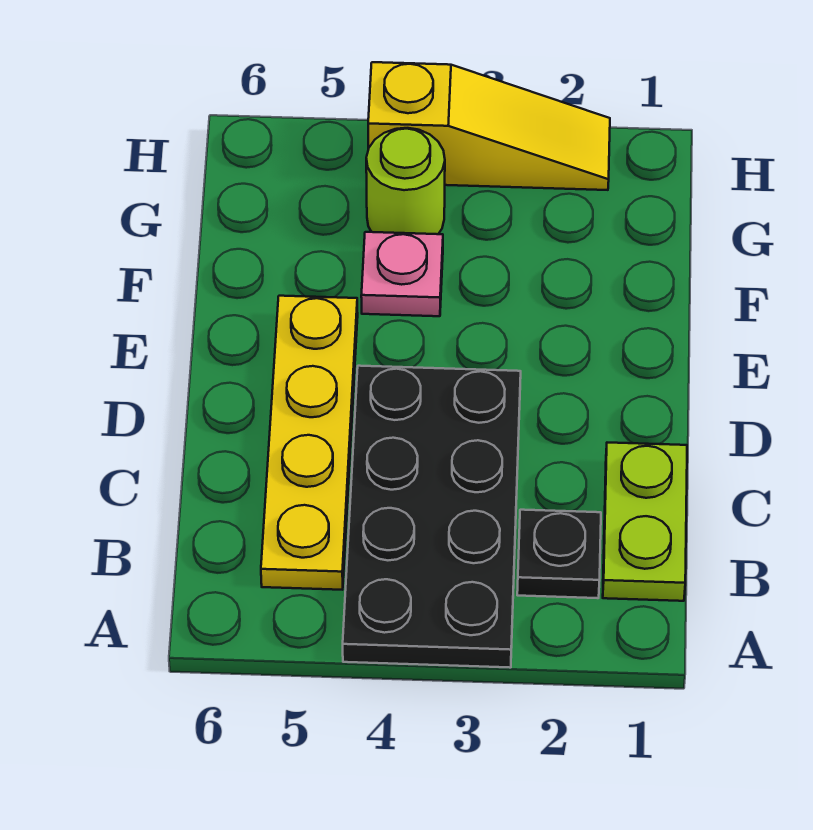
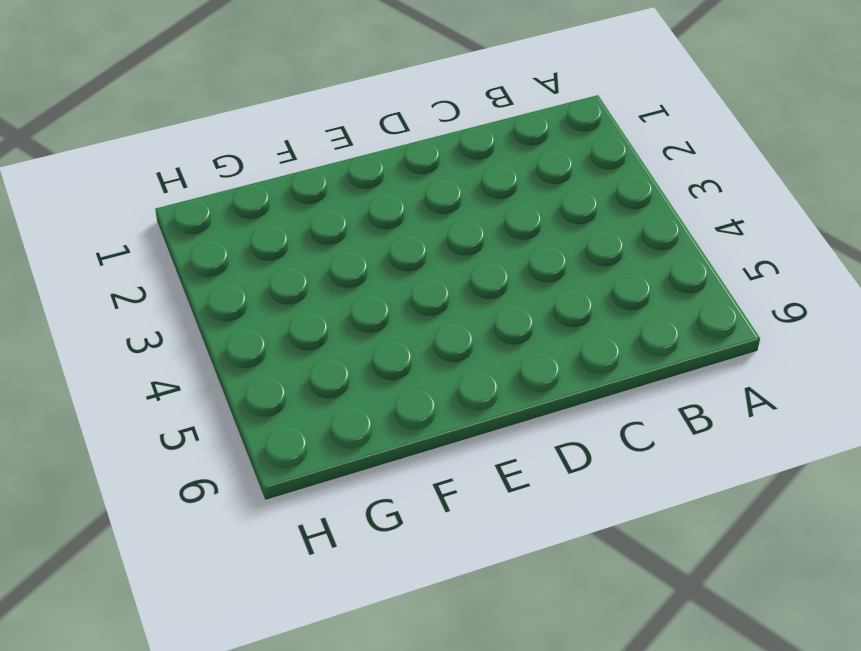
none -> black plate A3:D4 level 1
none -> lime plate B1:C1 level 1

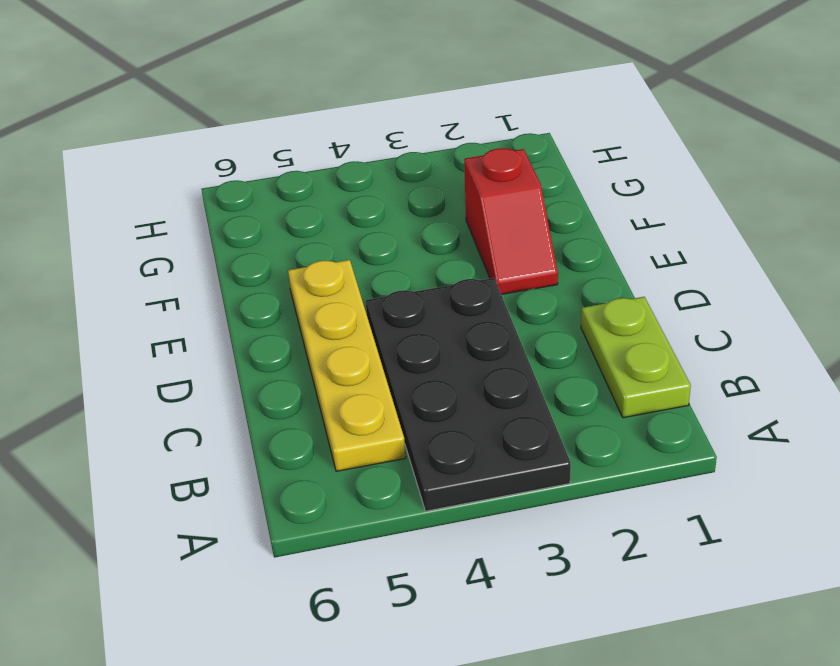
red slope E2:F2 level 1 top F -> none
none -> black plate B2 level 1
none -> pink plate F4 level 1

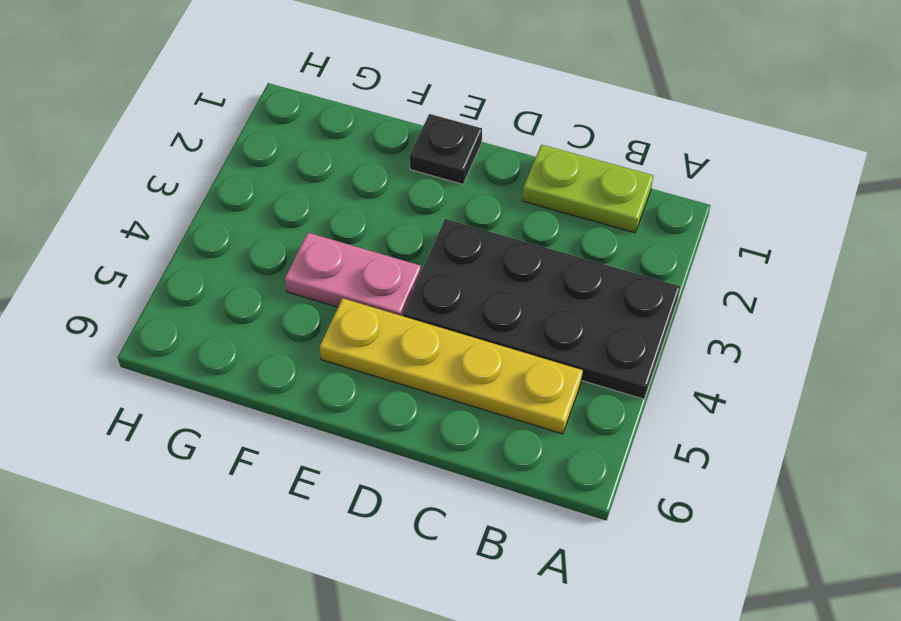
black plate E1 level 1 -> black plate B2 level 1
pink plate E4:F4 level 1 -> pink plate F4 level 1
none -> lime round brick G4 level 1
none -> yellow slope H2:H4 level 1 top 4

